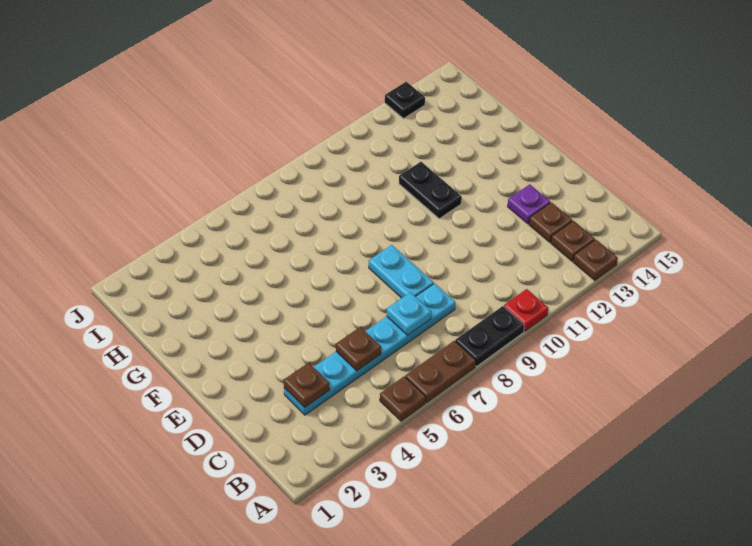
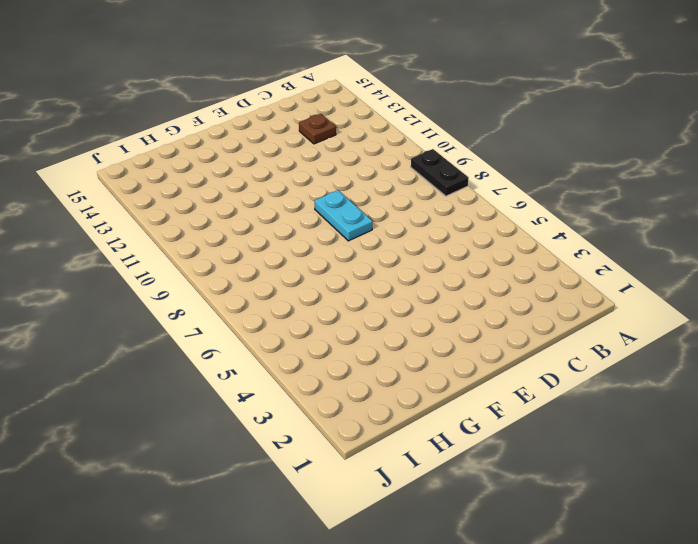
cyan plate E8:E9 level 1 -> cyan plate D8:E8 level 1
none -> brown plate A5 level 1
none -> brown plate A6:A7 level 1
none -> red plate A10 level 1

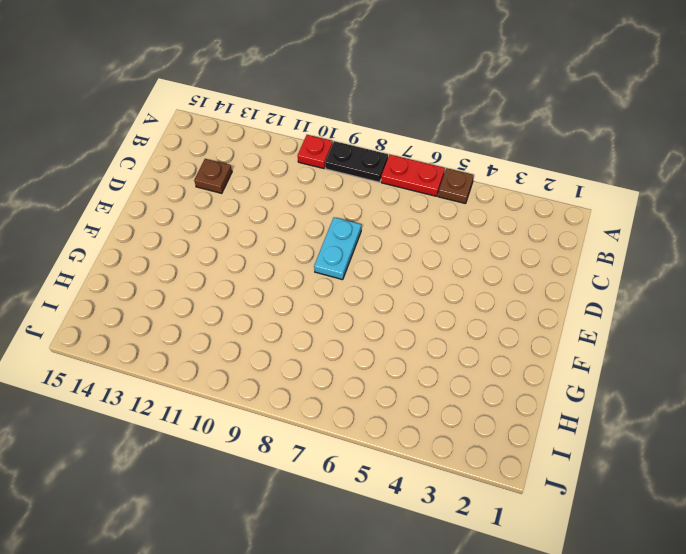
red plate A6:A7 level 1 -> brown plate A6:A7 level 1
none -> brown plate A13 level 1
none -> brown plate B13 level 1
none -> cyan plate C3:C8 level 1

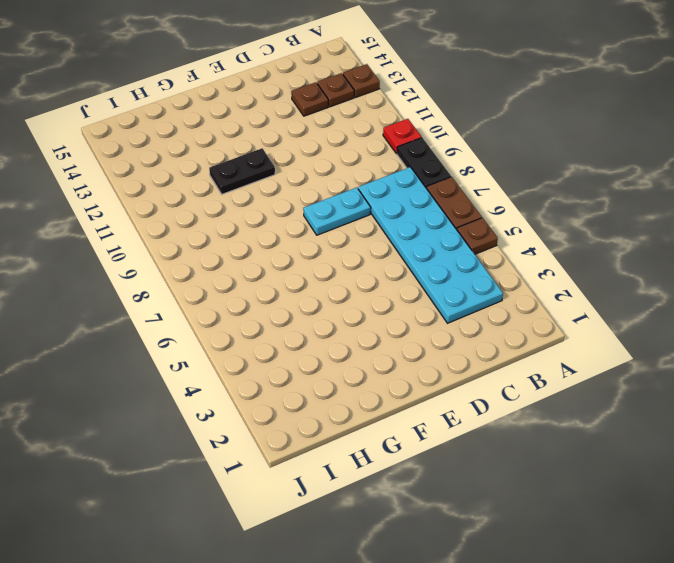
cyan plate B3:C8 level 1 -> cyan plate C3:C8 level 1
none -> purple plate D13 level 1
none -> black plate J13 level 1
none -> brown plate C3 level 2

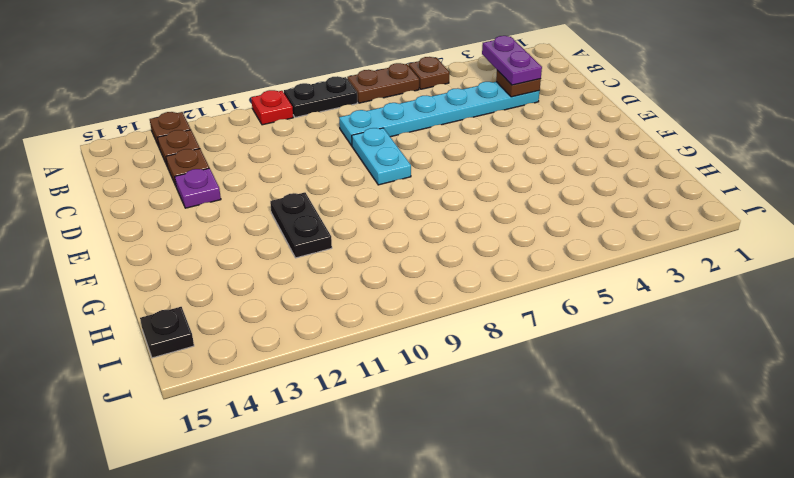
purple plate B3:C3 level 3 -> none
black plate I15 level 1 -> black plate J13 level 1
none -> brown plate C5 level 2
none -> cyan plate C7 level 2

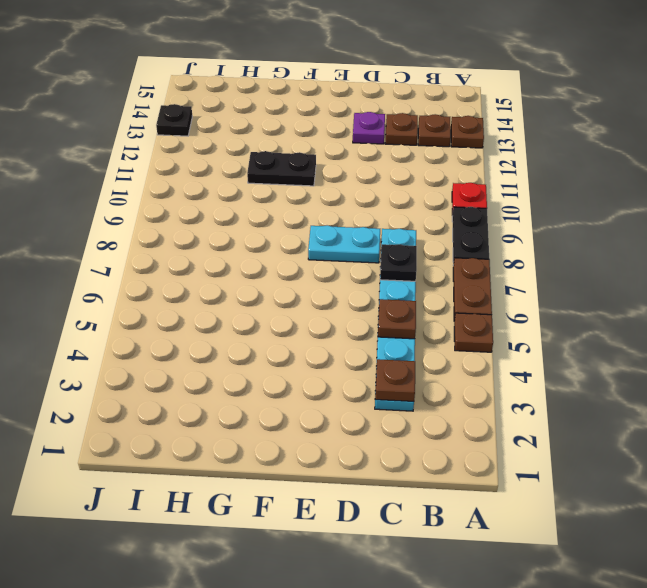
black plate C7 level 2 -> cyan plate C7 level 2

